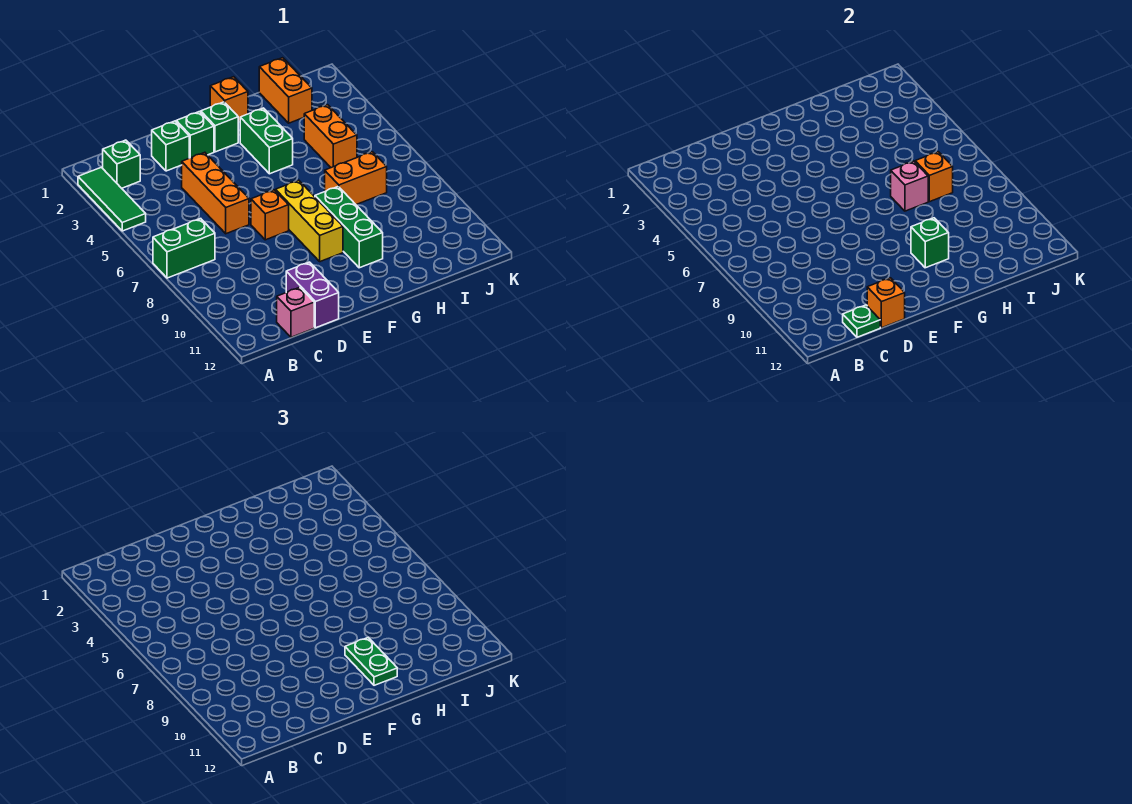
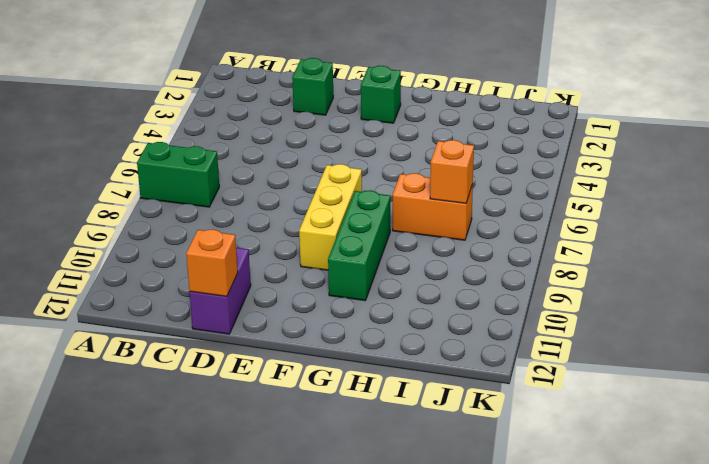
none -> green tile A2:A4 level 1
none -> green brick B2 level 1
none -> pink brick C12 level 1

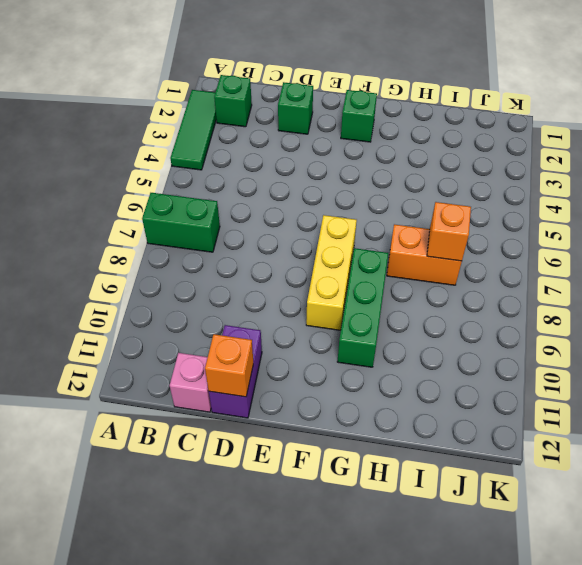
none -> orange brick D4:D6 level 1
none -> green brick E2 level 1
none -> orange brick E7 level 1

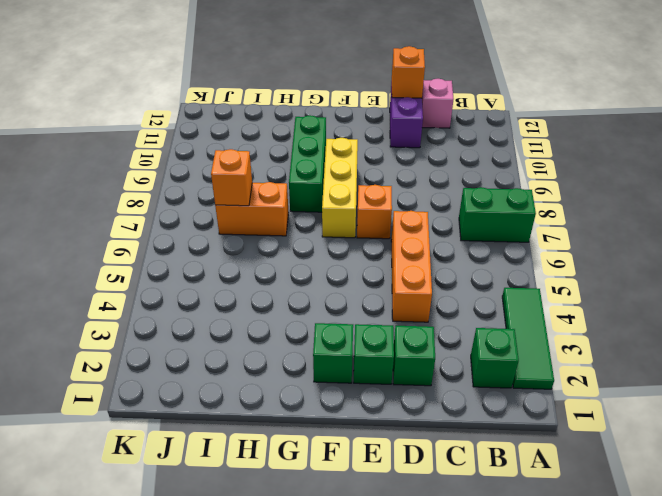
none -> orange brick G1 level 1
none -> green brick G3:G4 level 1
none -> orange brick I1:I2 level 1

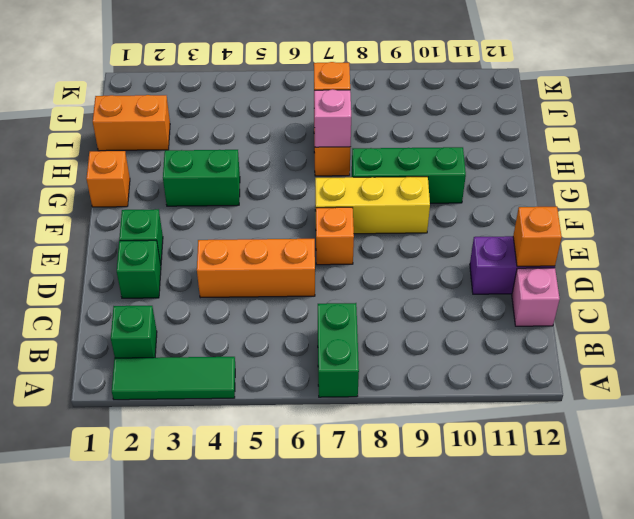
none -> green brick F2 level 1
none -> orange brick I4:I5 level 1
none -> green plate C12 level 2

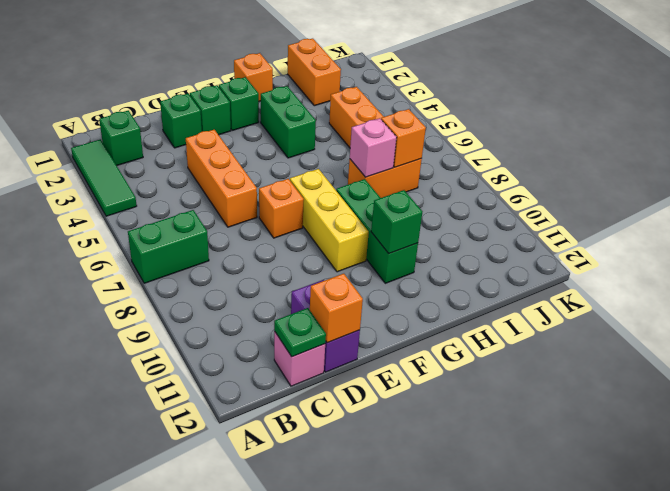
none -> green plate G10:G11 level 3

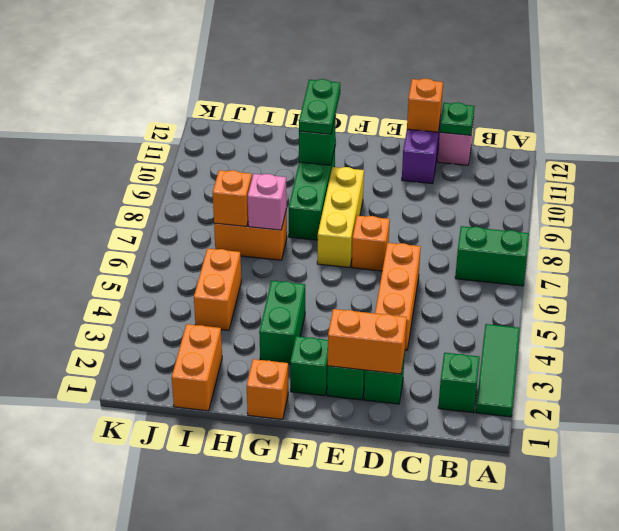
orange brick D2:E2 level 2 -> none

